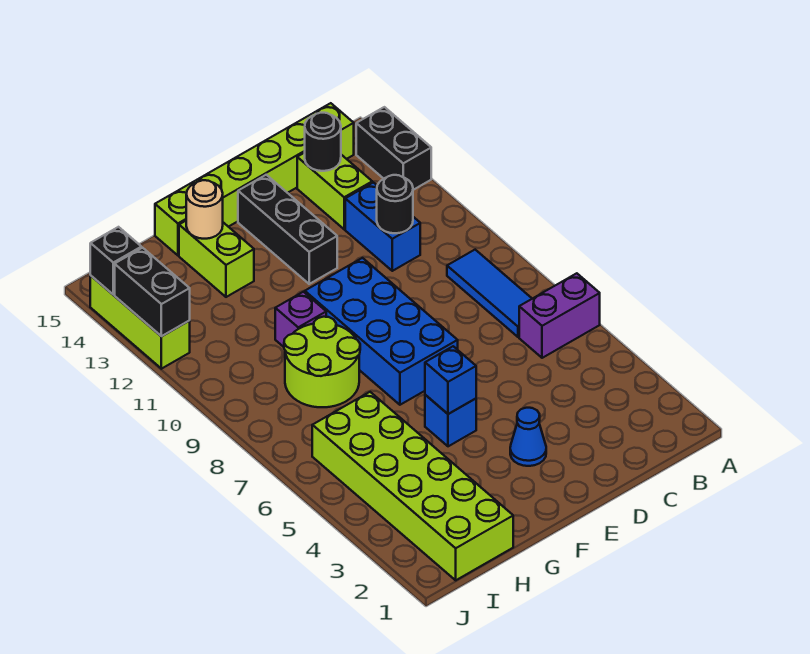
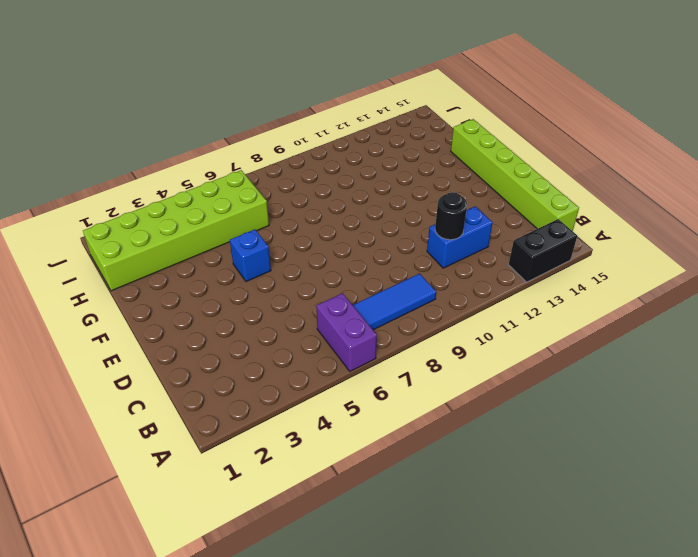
none -> lime brick C13:C14 level 1
none -> blue cone E3 level 1
none -> blue brick E7:F10 level 1

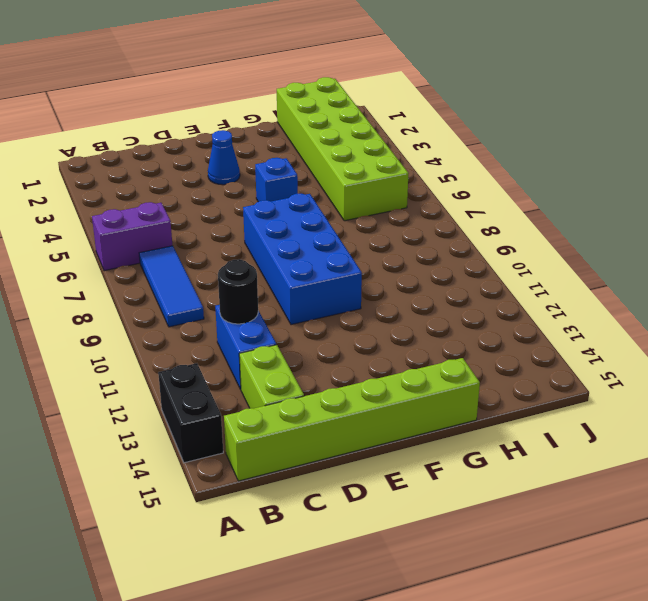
none -> black brick E12:E14 level 1
none -> lime round brick G8:H9 level 1
none -> purple brick G10 level 1

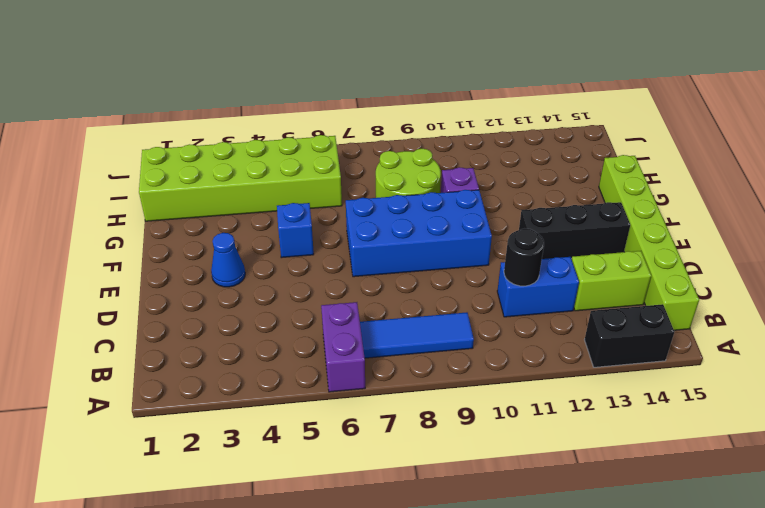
none -> lime brick G13:G14 level 1
none -> lime brick J12:J14 level 1
none -> black round brick C14 level 2

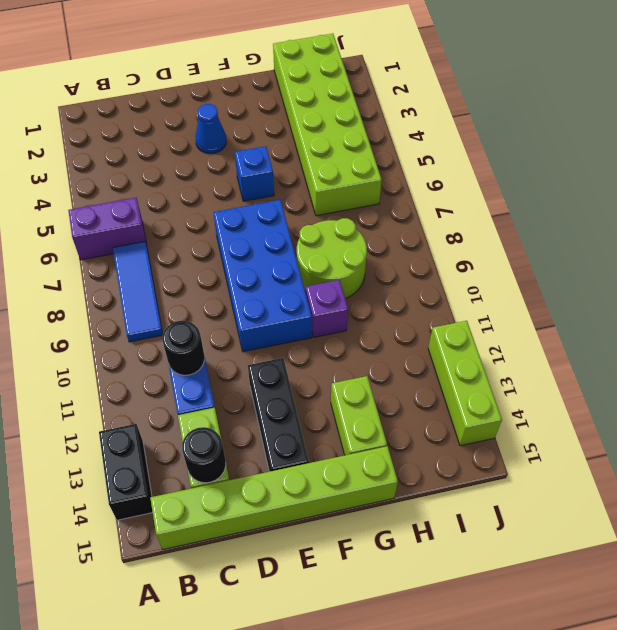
none -> blue brick F5 level 2
none -> tan round brick G14 level 2
none -> black brick J12:J13 level 2

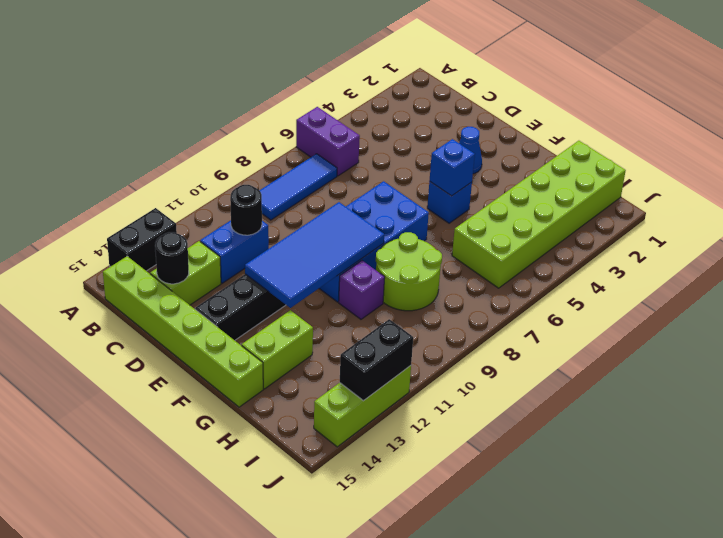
blue tile E9:F12 level 2 -> none
none -> tan round brick G14 level 2
none -> black brick J14 level 2

